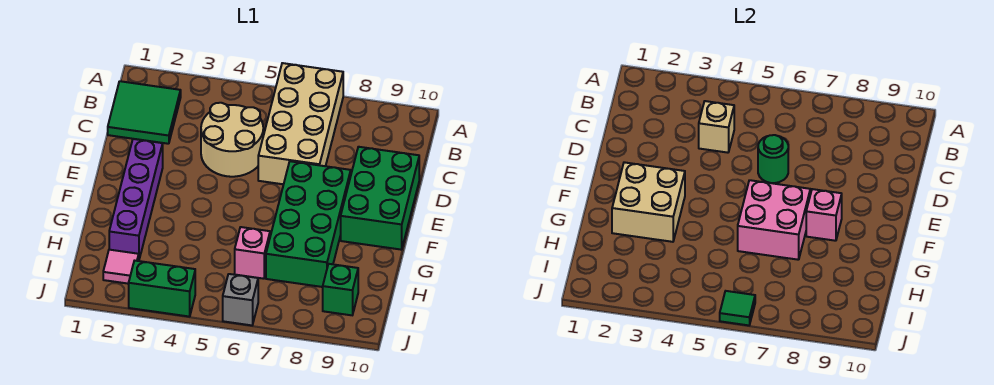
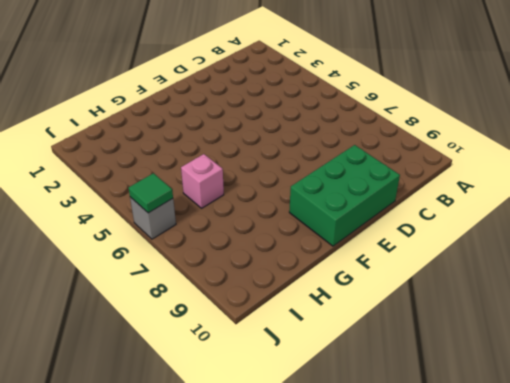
none -> tan brick A6:D7 level 1
none -> green tile B1:C2 level 1
none -> tan round brick C4:D5 level 1

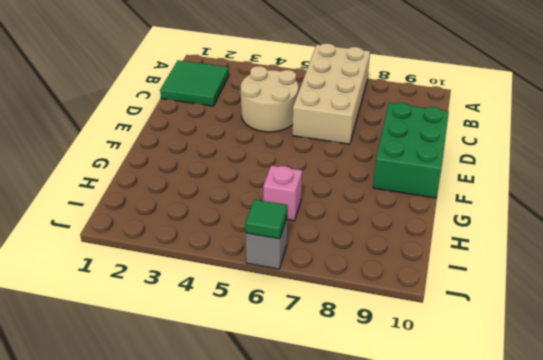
none -> purple brick E2:H2 level 1
none -> green brick E7:H8 level 1
none -> pink tile I2 level 1

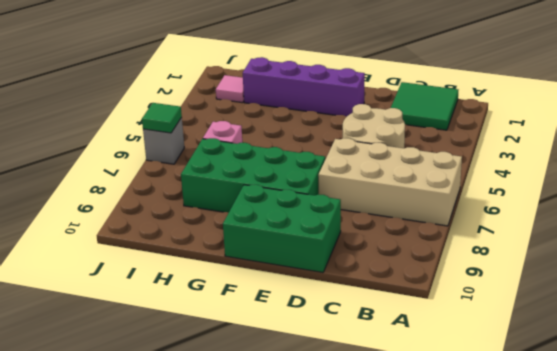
none -> green brick I9 level 1
none -> green brick J3:J4 level 1
none -> tan brick C4 level 2

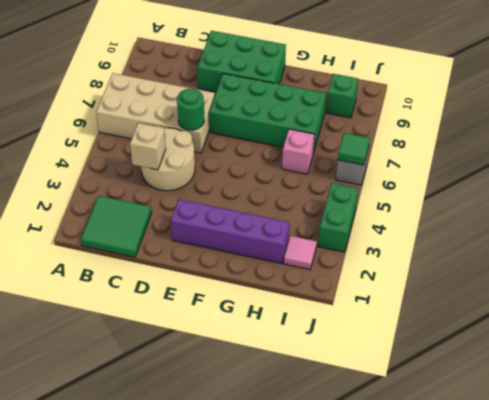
none -> tan brick F2:G3 level 2
none -> pink brick F6:G7 level 2
none -> pink brick F8 level 2

